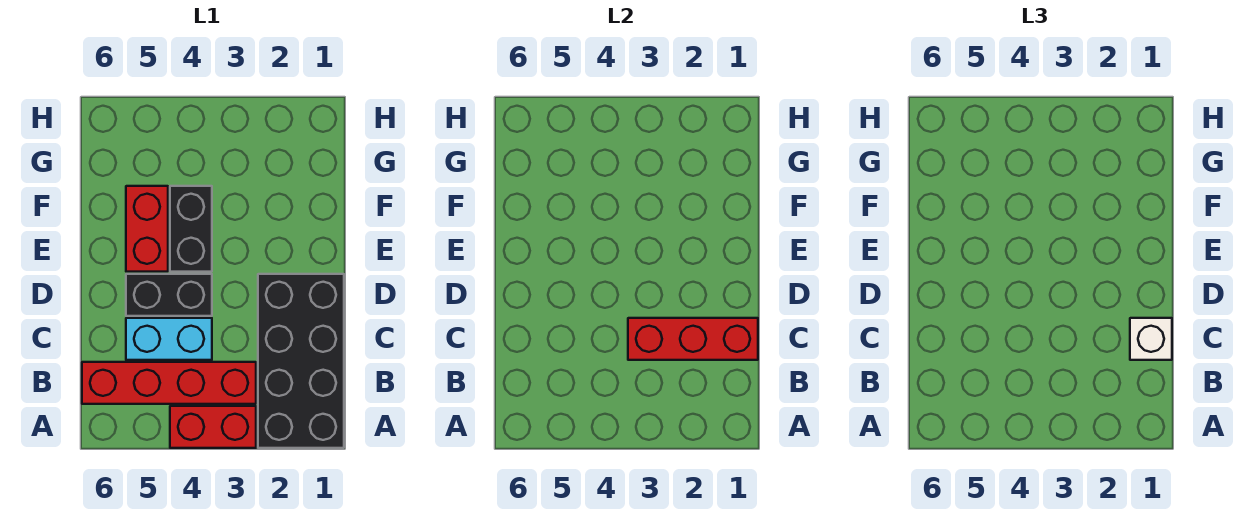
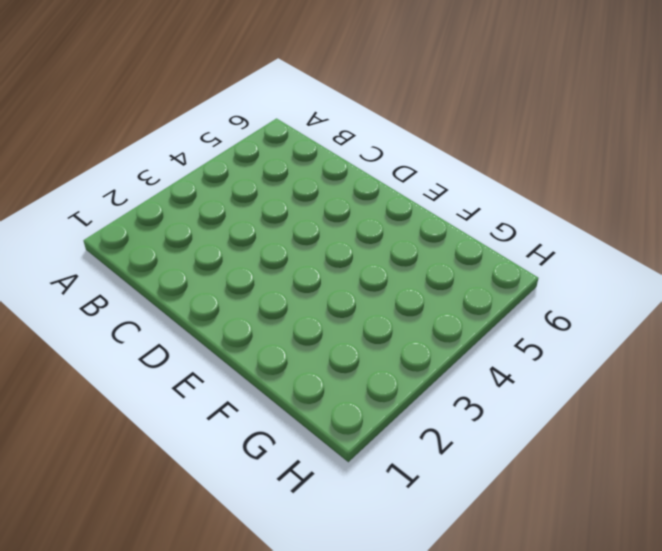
none -> black brick A1:D2 level 1
none -> red brick A3:A4 level 1

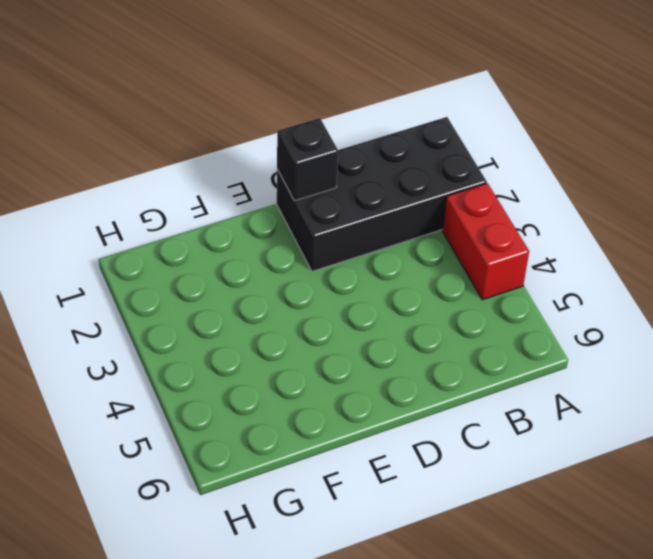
black brick D1 level 2 -> none
none -> red brick B3:B6 level 1
none -> cyan brick C4:C5 level 1

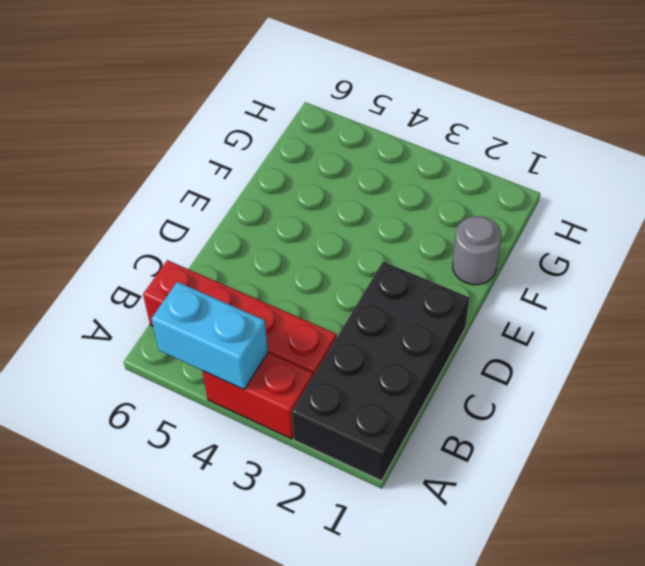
cyan brick A4:A5 level 2 -> cyan brick C4:C5 level 1
grey round brick F1 level 1 -> none
none -> black brick D4:D5 level 1
none -> black brick E4:F4 level 1

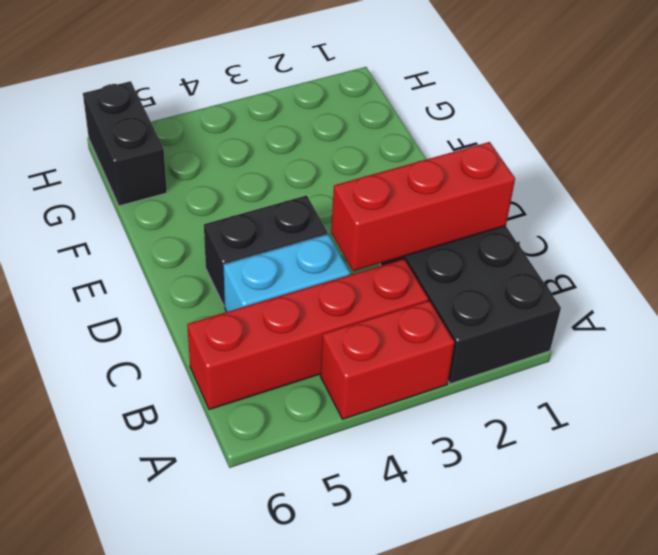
black brick G6:H6 level 1 -> black brick E4:F4 level 1
none -> red brick E5:F5 level 1
none -> white brick C1 level 3

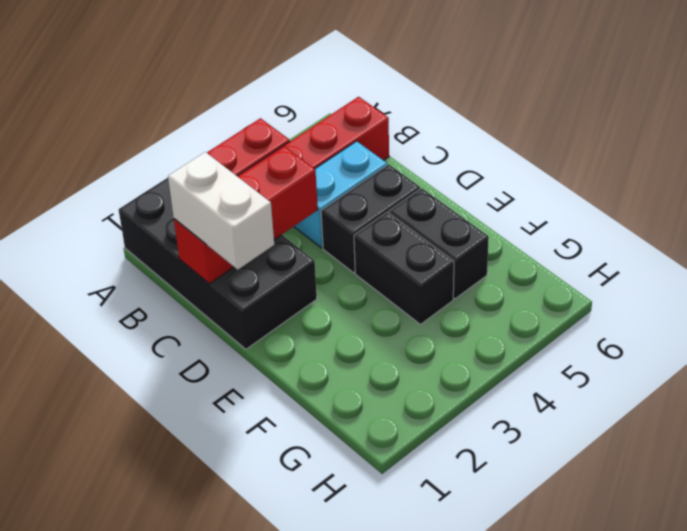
white brick C1:D1 level 3 -> white brick C1 level 3
black brick E5:F5 level 1 -> red brick E5:F5 level 1

